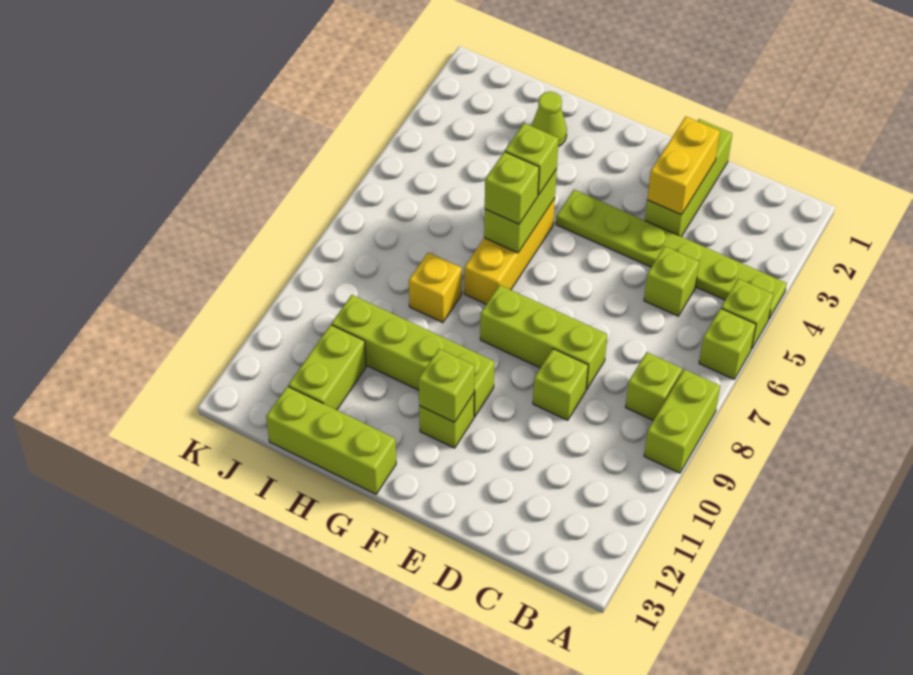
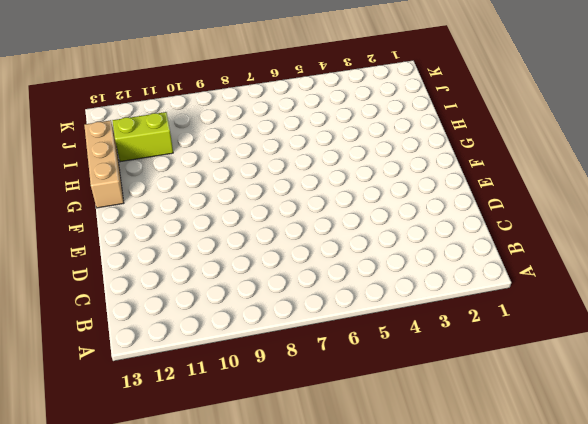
tan brick G13:I13 level 1 -> lime brick G13:I13 level 1
none -> lime plate A4:F4 level 1
none -> lime brick A5 level 1
none -> lime brick A6 level 1

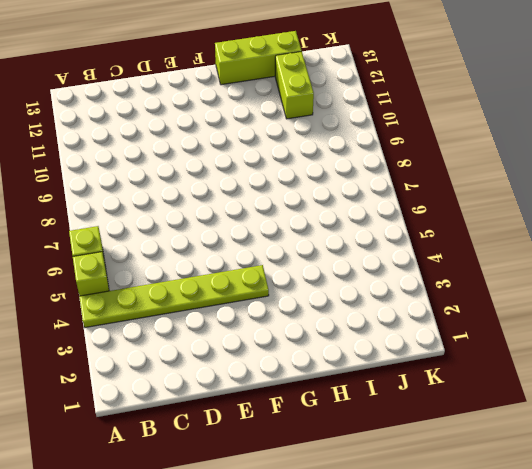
none -> lime brick A8:A9 level 1
none -> lime brick B8 level 1
none -> lime brick C5 level 1

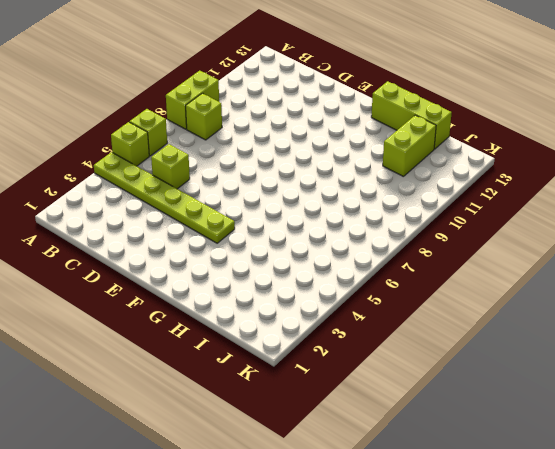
none -> lime brick D1:D3 level 1
none -> lime brick D8:F8 level 1
none -> lime brick D9 level 1

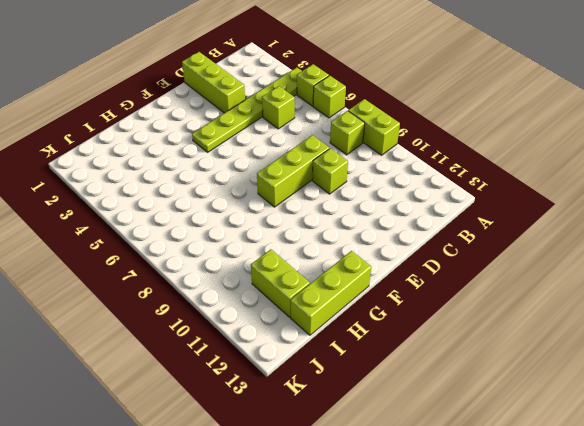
none -> lime brick F10:I10 level 1
none -> lime brick F11 level 1
none -> yellow brick G5:G7 level 1

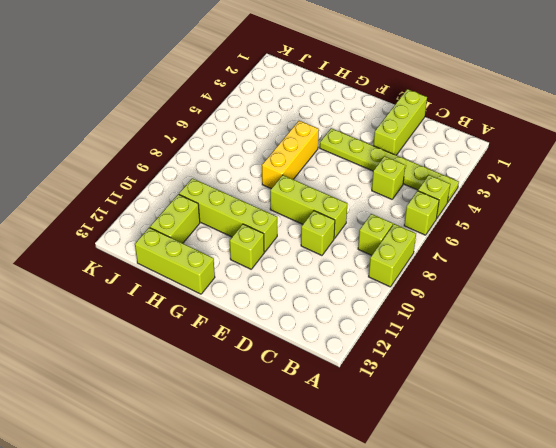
none -> lime cone H2 level 1
none -> yellow brick H8 level 1
none -> yellow brick D2:D3 level 2

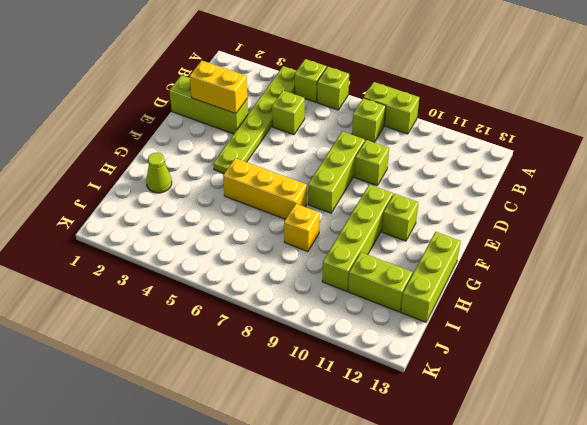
none -> lime brick F11 level 2
none -> lime brick G5:G6 level 2
none -> lime brick G5 level 3

